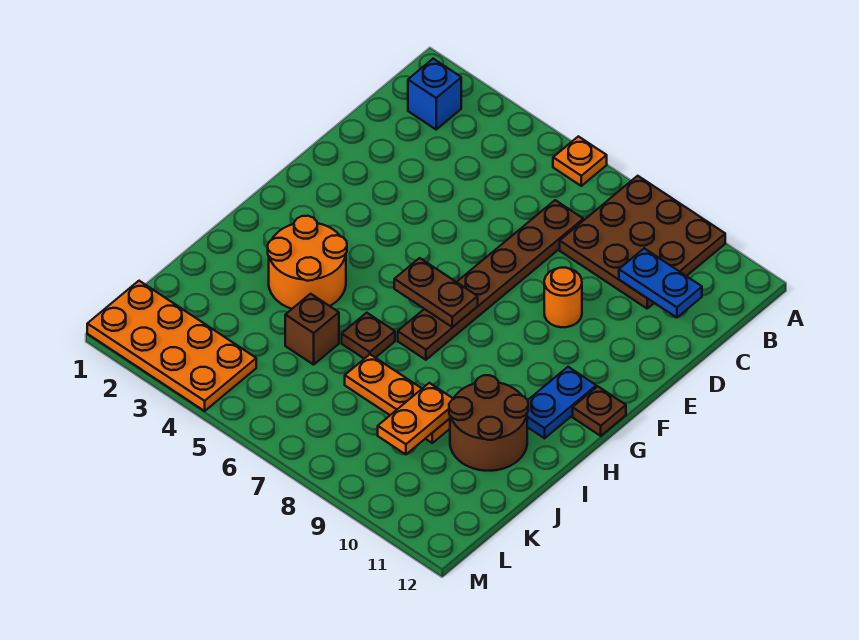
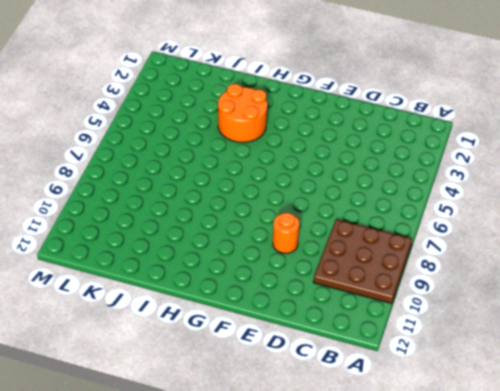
none -> orange plate A6 level 1
none -> blue brick B2 level 1
none -> brown plate C7:H7 level 1

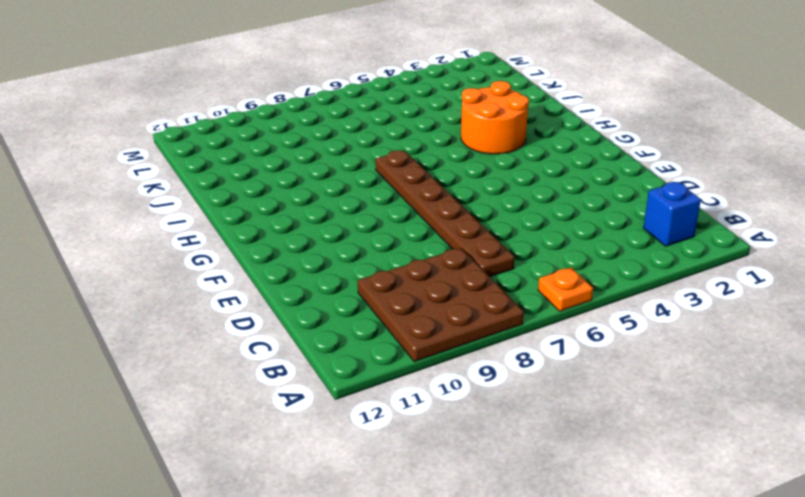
none -> orange round brick E9 level 1
none -> blue plate G11:H11 level 1
none -> brown plate G12 level 1

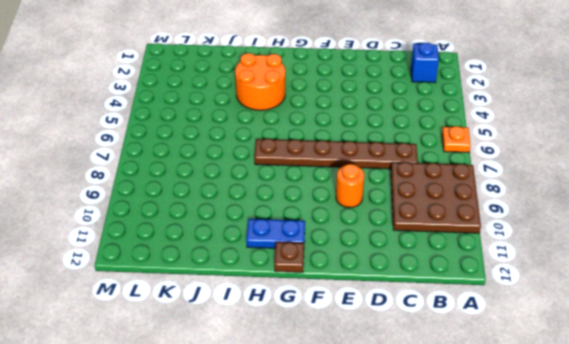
none -> brown plate I6 level 1
none -> brown round brick I10:J11 level 1
none -> brown brick J5 level 1

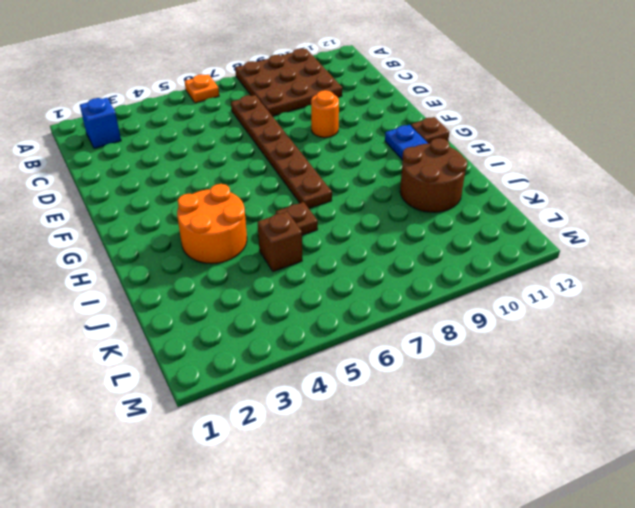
none -> orange plate J7:J9 level 1
none -> orange plate L1:M4 level 1
none -> blue plate C10:C11 level 2

